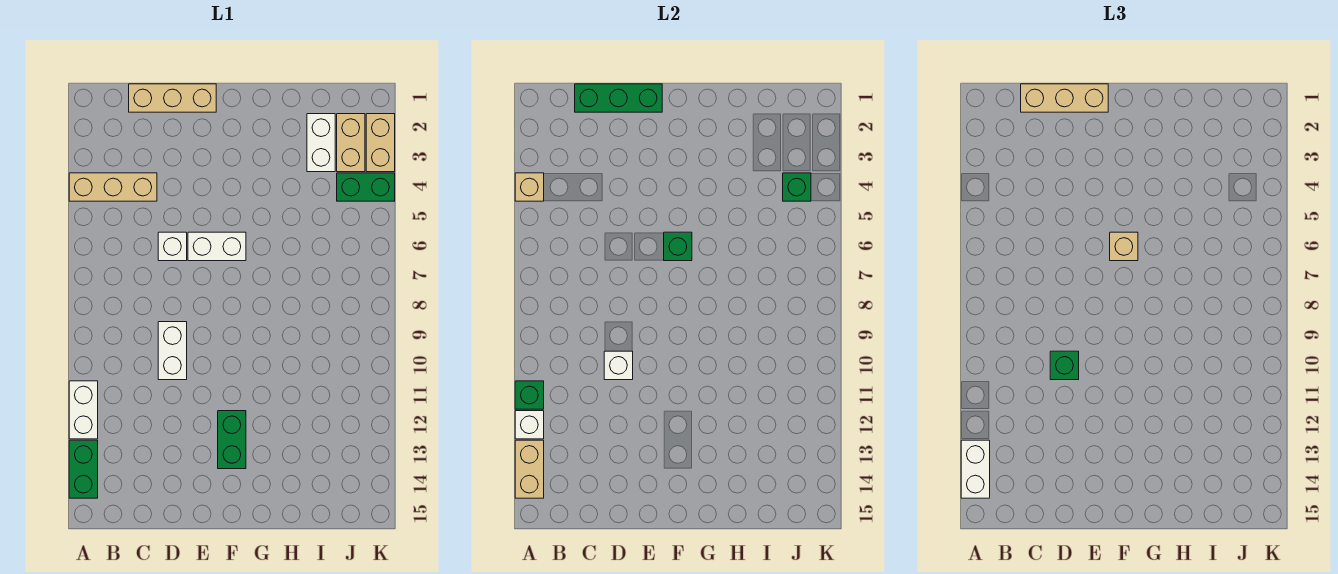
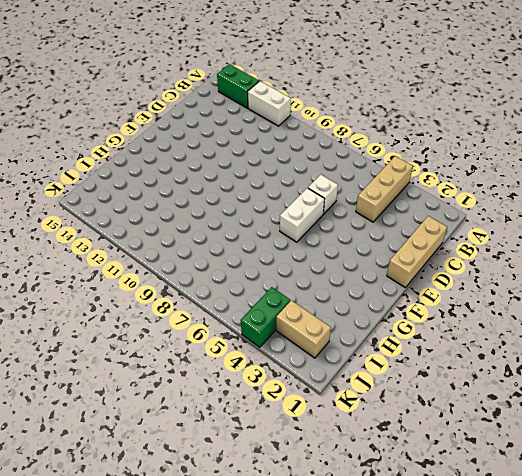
none -> white brick D9:D10 level 1
none -> green brick F12:F13 level 1
none -> white brick I2:I3 level 1

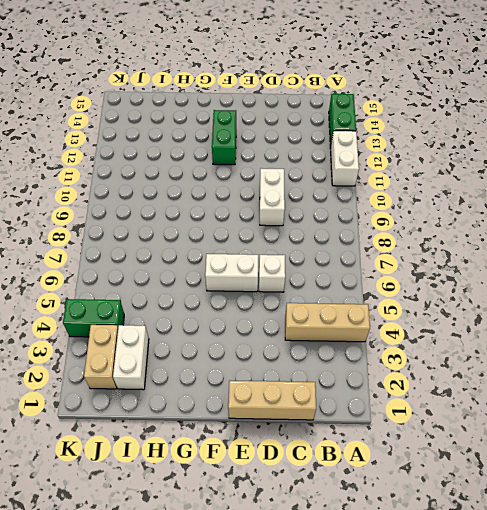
none -> tan brick K2:K3 level 1
none -> tan brick A4 level 2
none -> green brick A11 level 2

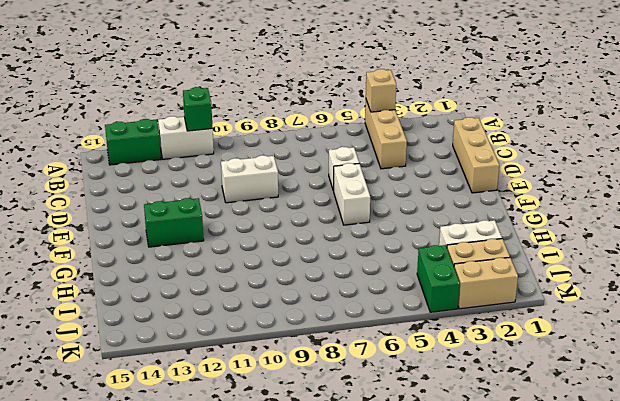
none -> white brick A12 level 2
none -> tan brick A13:A14 level 2
none -> green brick C1:E1 level 2

